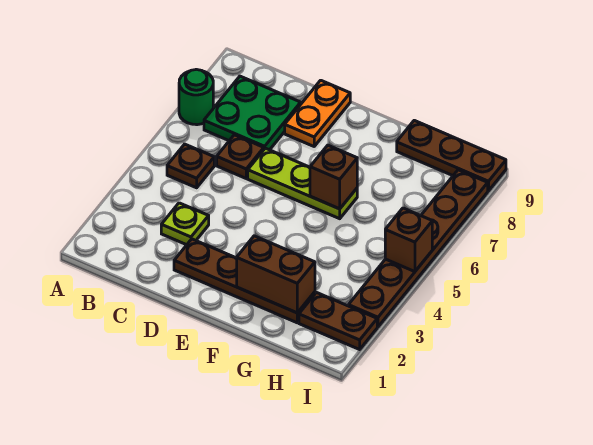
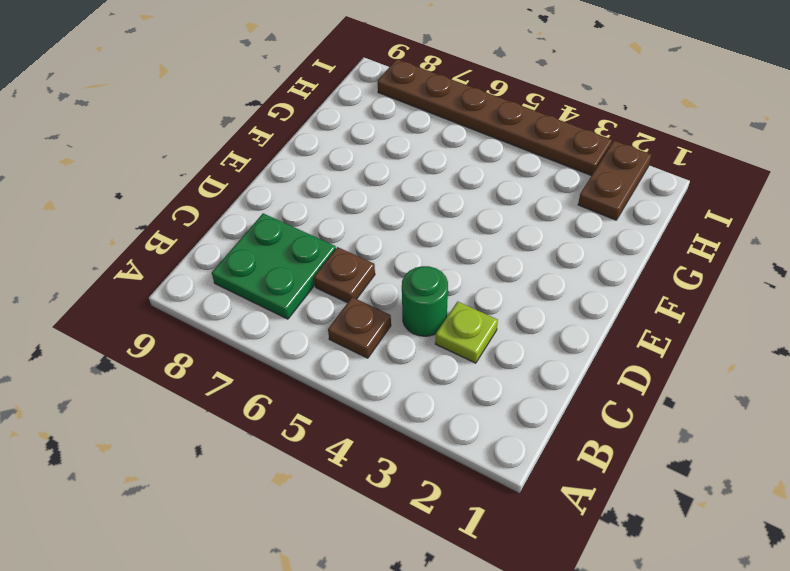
green round brick C4 level 1 -> green round brick A7 level 1
none -> brown plate D2:G2 level 1
none -> lime plate D6:F6 level 1
none -> orange plate D8:D9 level 1

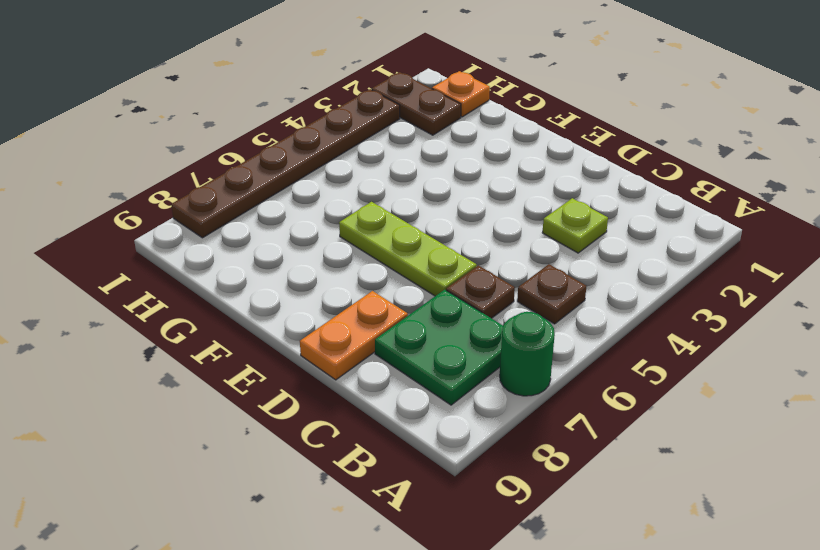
orange plate H1 level 1 -> none
none -> brown plate D2:G2 level 1
none -> brown plate G9:I9 level 1
none -> brown brick F2:G2 level 2

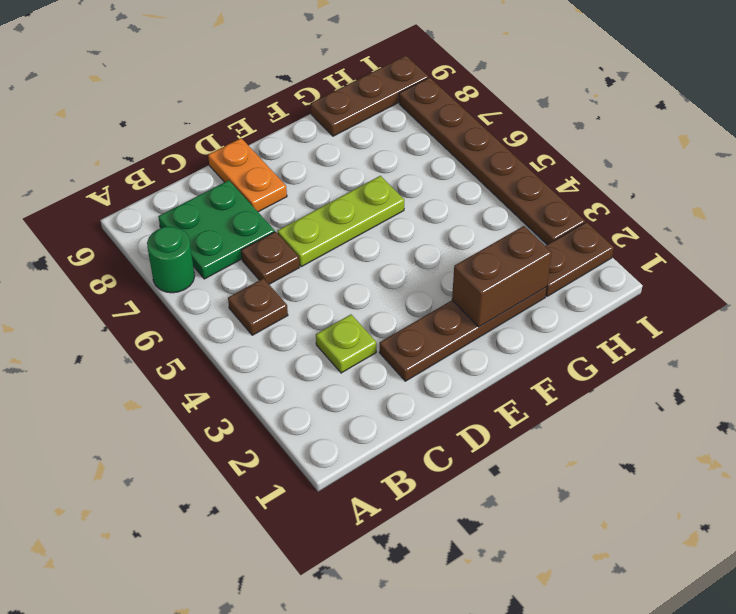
none -> brown brick F6 level 2
none -> brown brick I5 level 2

